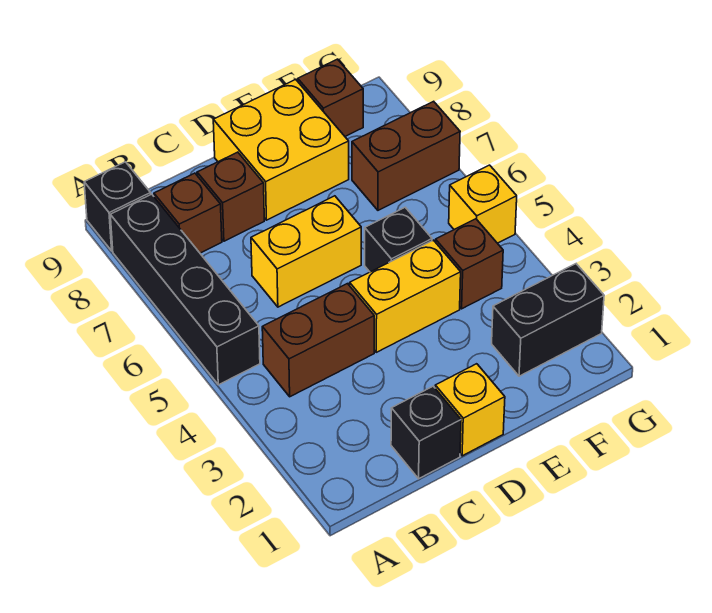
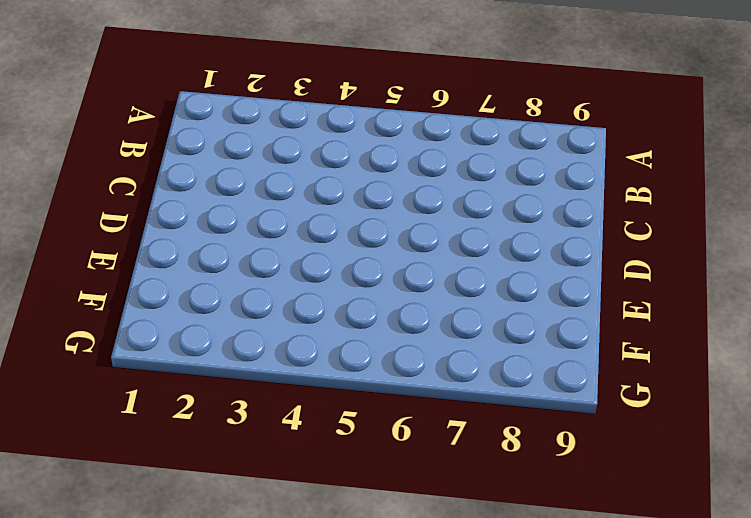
none -> black brick A5:A8 level 1
none -> black brick A9 level 1
none -> brown brick B4:C4 level 1

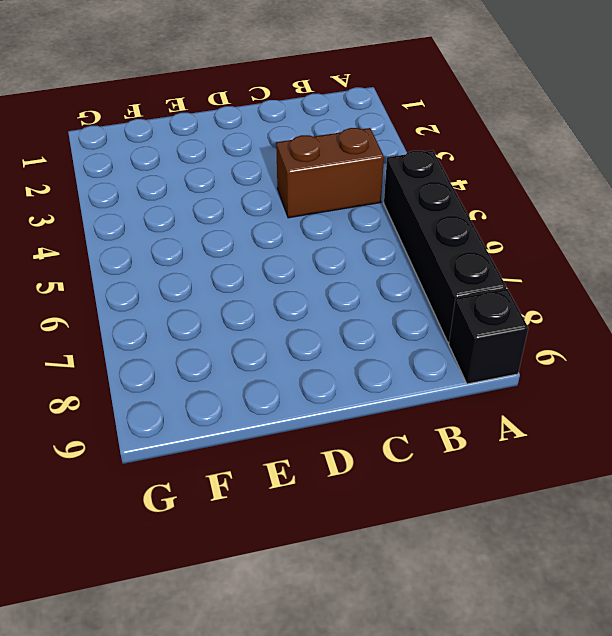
none -> brown brick B8 level 1
none -> black brick C1 level 1
none -> yellow brick C6:D6 level 1

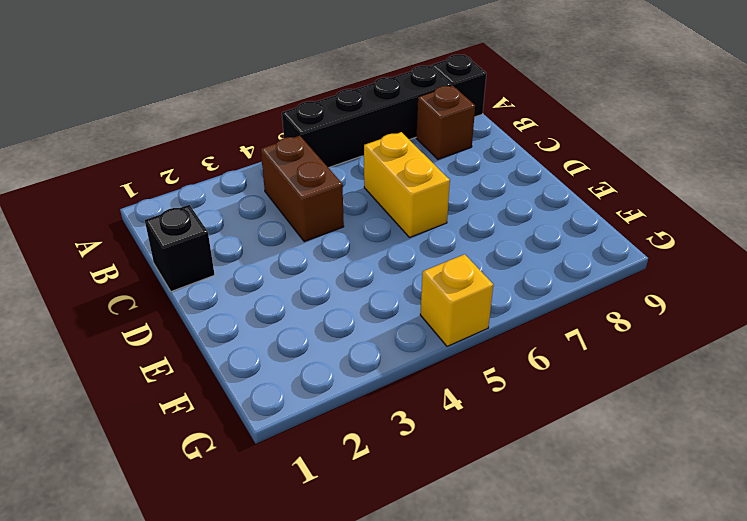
none -> brown brick C8 level 1
none -> yellow brick D1 level 1
none -> yellow brick D4:E4 level 1

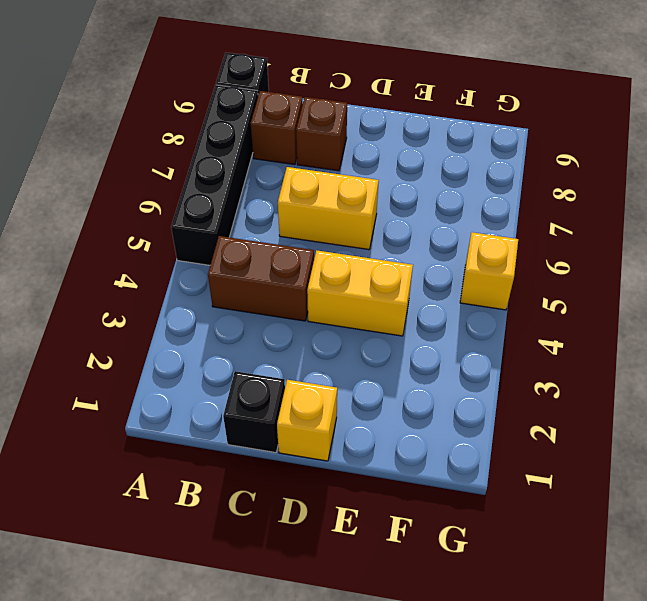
none -> yellow brick D8:E9 level 1
none -> black brick E5 level 1
none -> black brick F2:G2 level 1

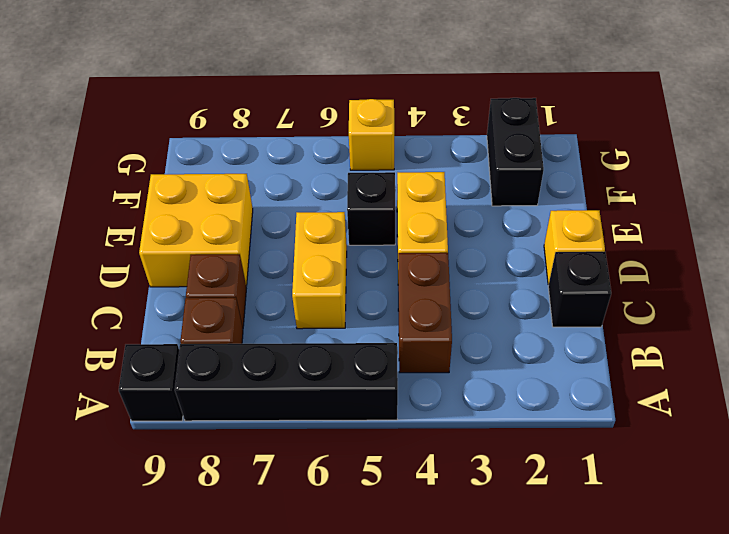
none -> brown brick F4 level 1
none -> brown brick F7:G7 level 1
none -> brown brick F9 level 1

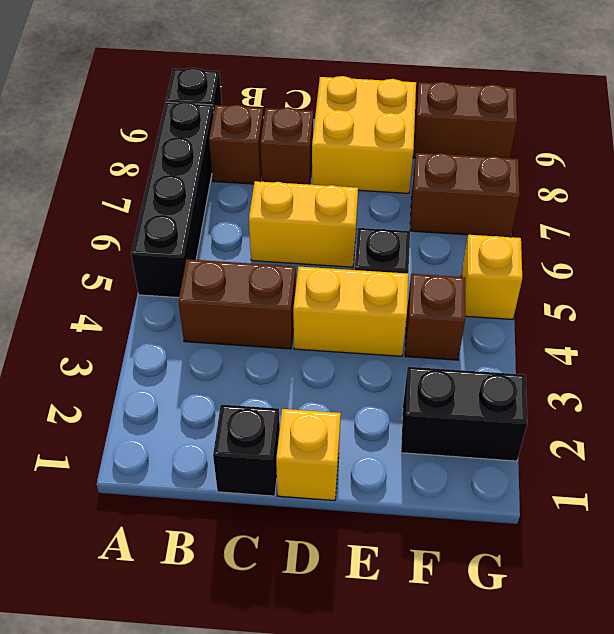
brown brick F9:G9 level 1 -> brown brick F9 level 1

